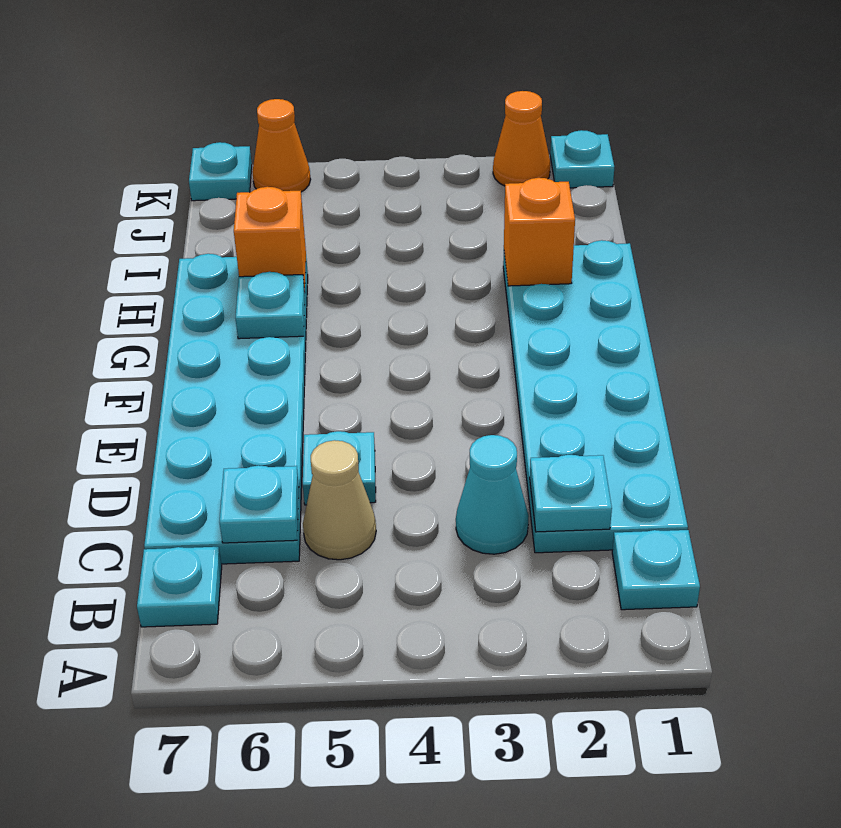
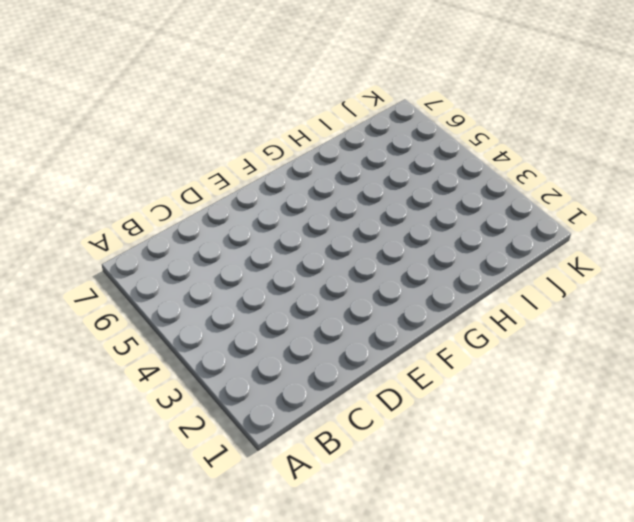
none -> cyan plate B1 level 1
none -> cyan plate B7 level 1
none -> cyan plate C1:H2 level 1

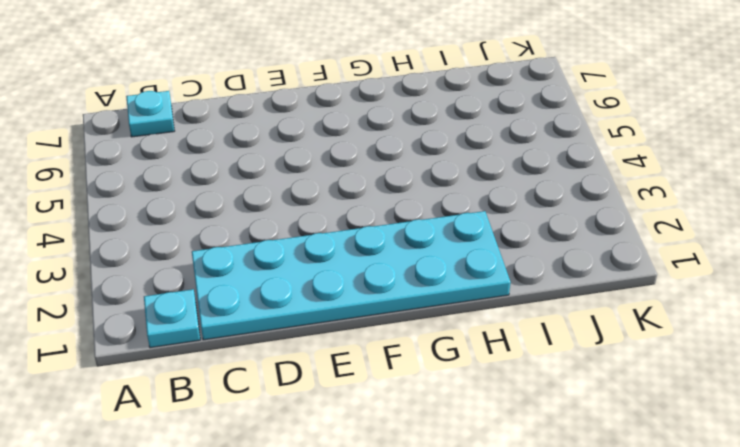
none -> cyan cone C3 level 1
none -> tan cone C5 level 1
none -> cyan plate C6:H7 level 1

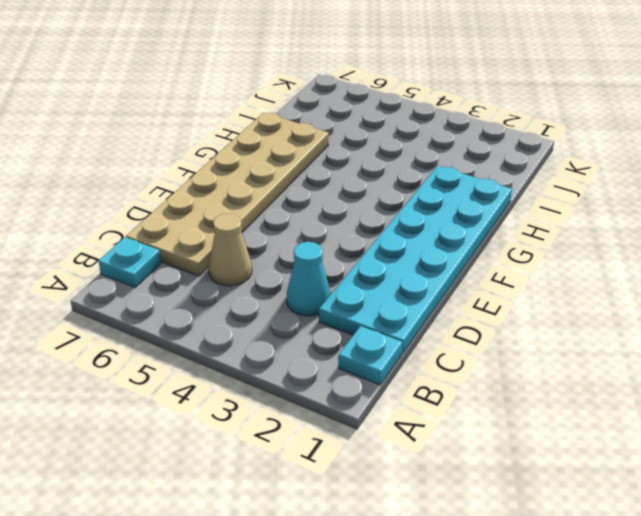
tan plate C6:H7 level 1 -> cyan plate C6:H7 level 1
none -> cyan plate D5 level 1
none -> cyan plate K1 level 1
none -> orange cone K2 level 1

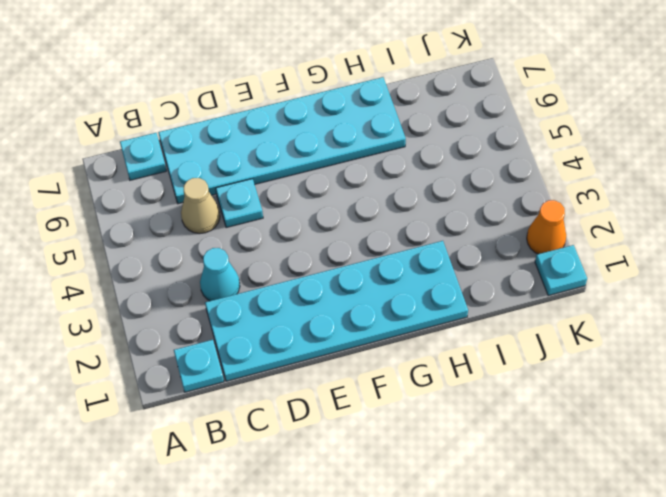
none -> orange cone K6 level 1
none -> cyan plate K7 level 1
none -> cyan plate C2 level 2

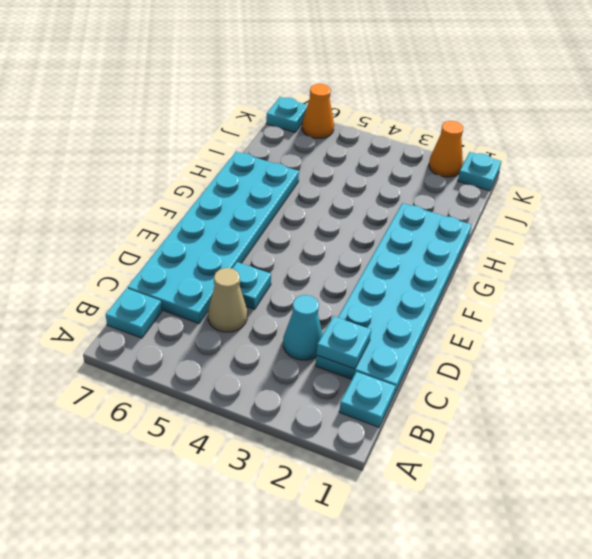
none -> cyan plate C6 level 2
none -> cyan plate G6 level 2
none -> orange brick H2 level 2

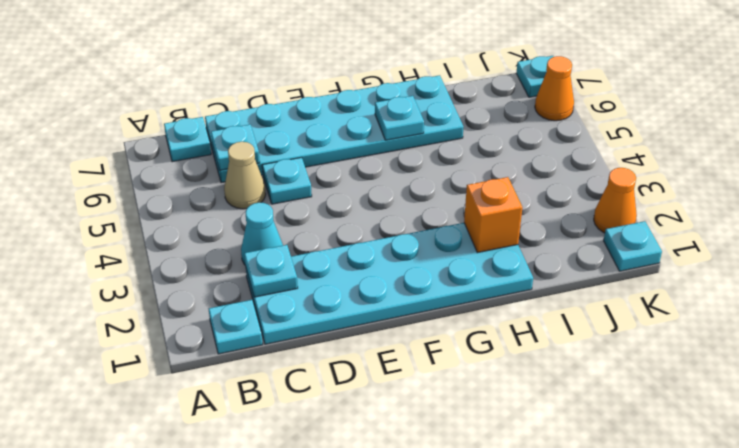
none -> orange brick H6 level 2

